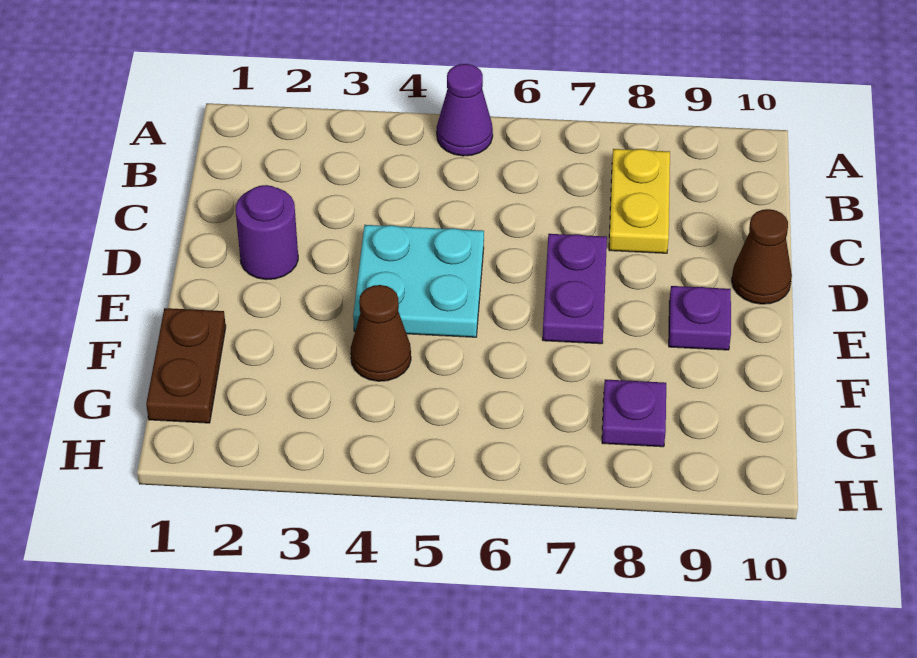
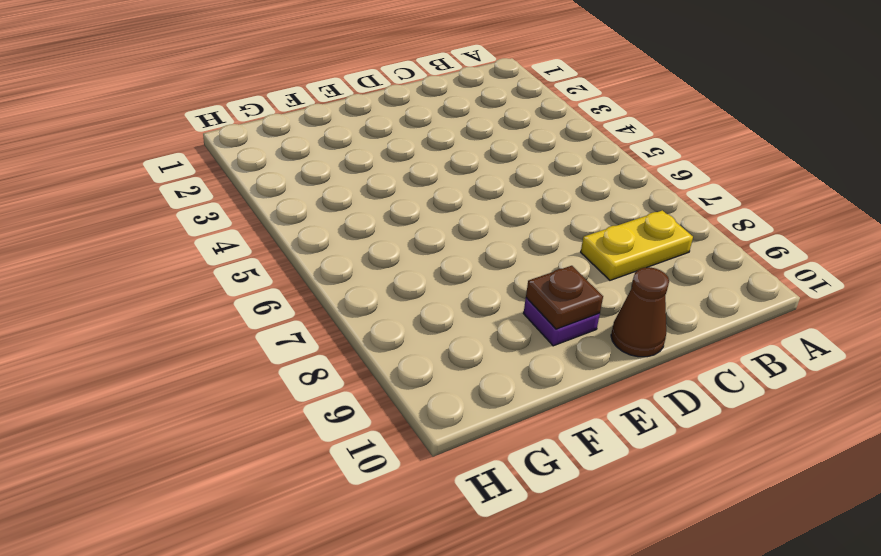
brown plate E9 level 2 -> none
none -> purple cone A5 level 1
none -> purple round brick D2 level 1

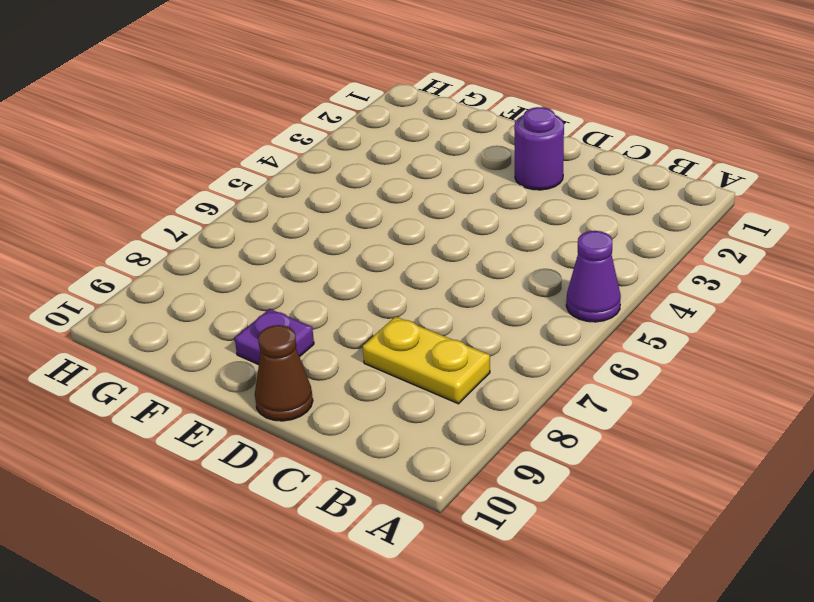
none -> cyan plate D4:E5 level 1
none -> purple plate D7:E7 level 1

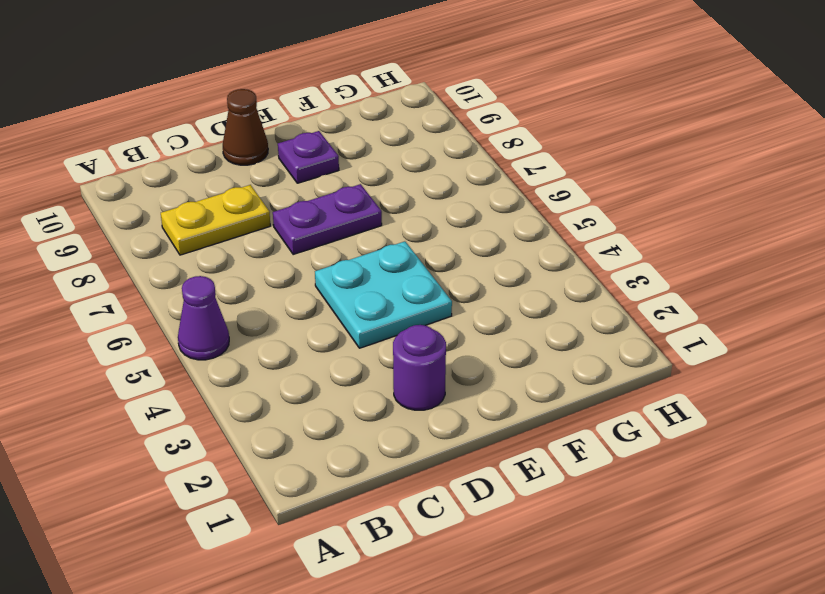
none -> brown plate F1:G1 level 1
none -> brown cone F4 level 1

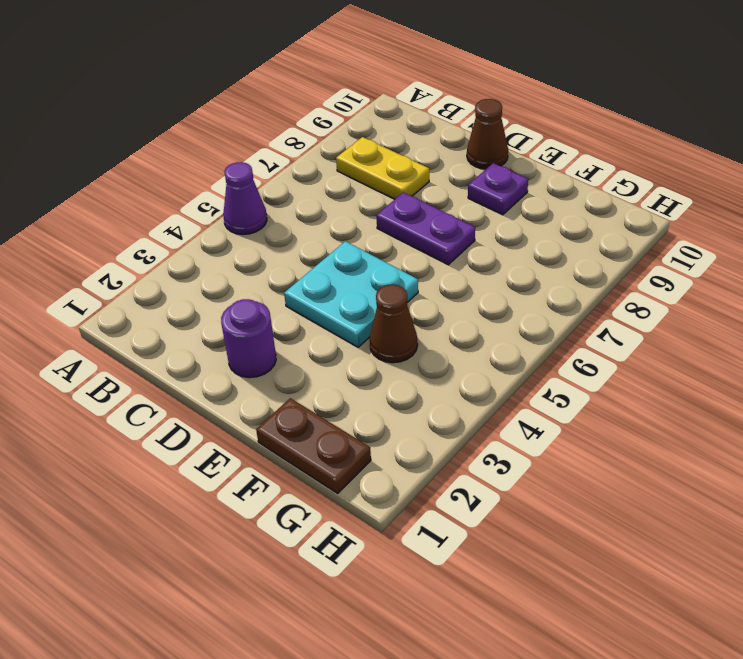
none -> purple plate G8 level 1

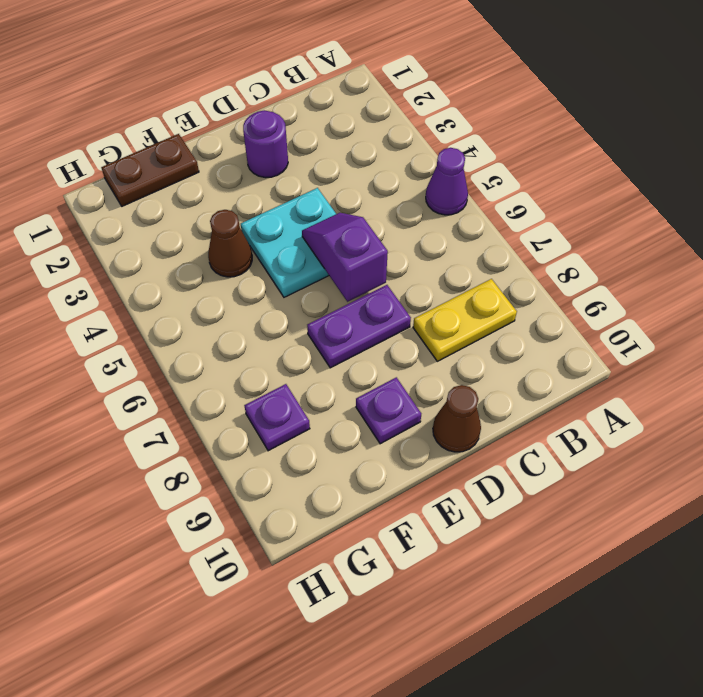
purple slope D5:D6 level 2 top 6 -> none

